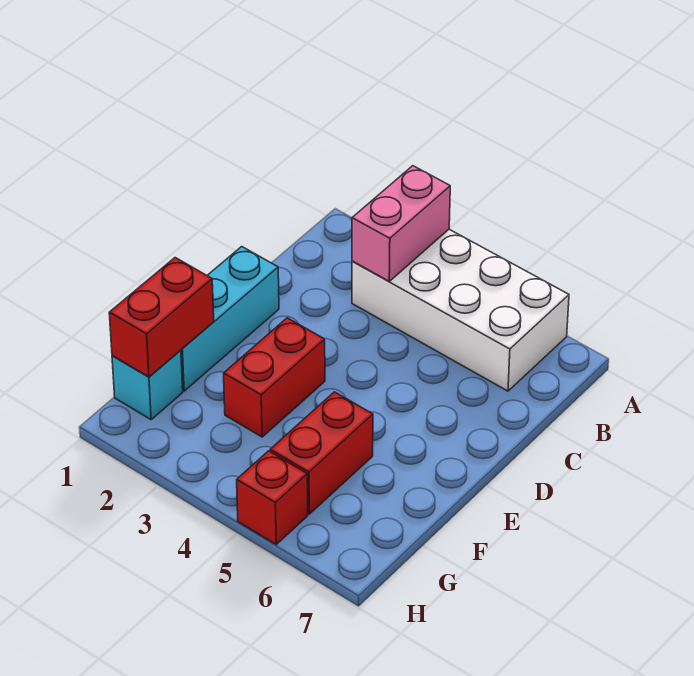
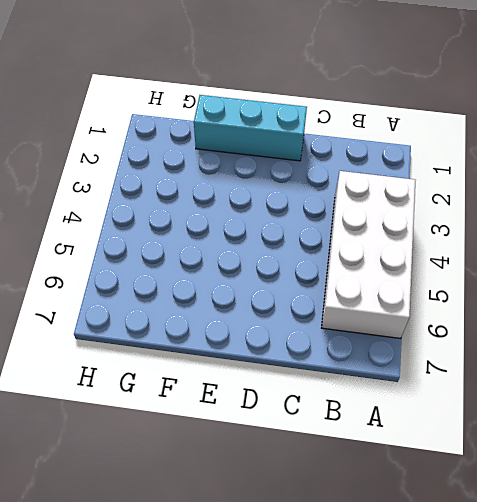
none -> red brick E3:F3 level 1
none -> red brick F5:G5 level 1

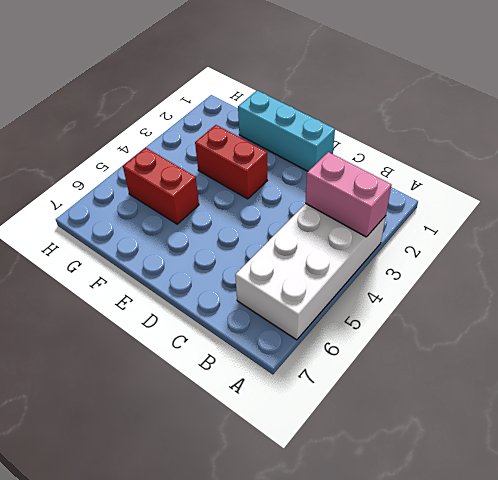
none -> cyan brick G1 level 1
none -> red brick H5 level 1

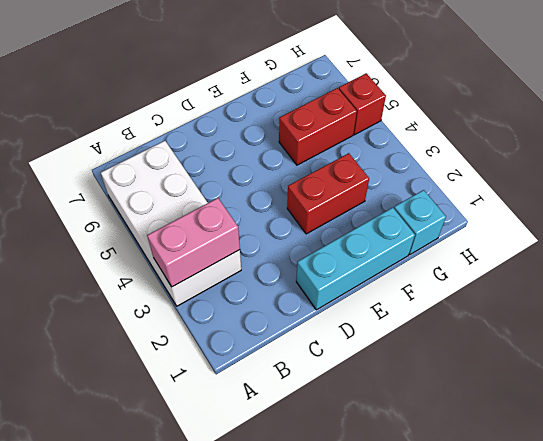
none -> red brick F1:G1 level 2

